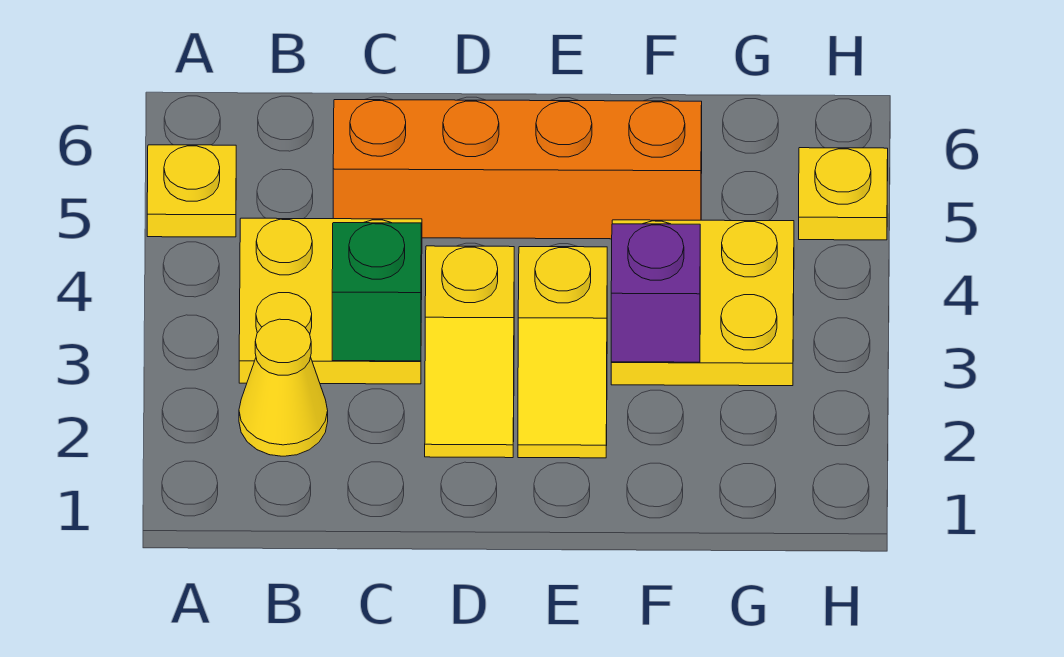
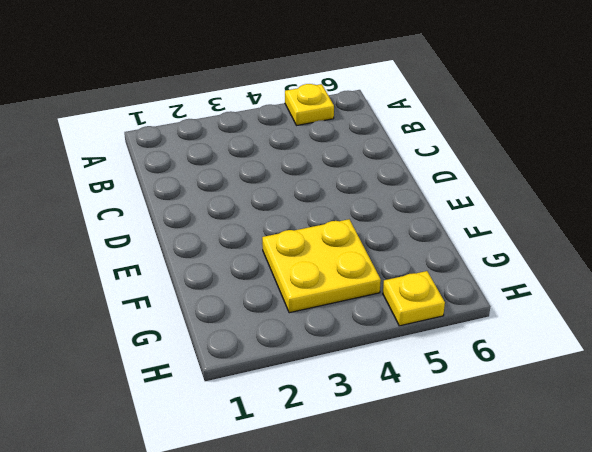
none -> yellow cone B2 level 1
none -> yellow plate B3:C4 level 1

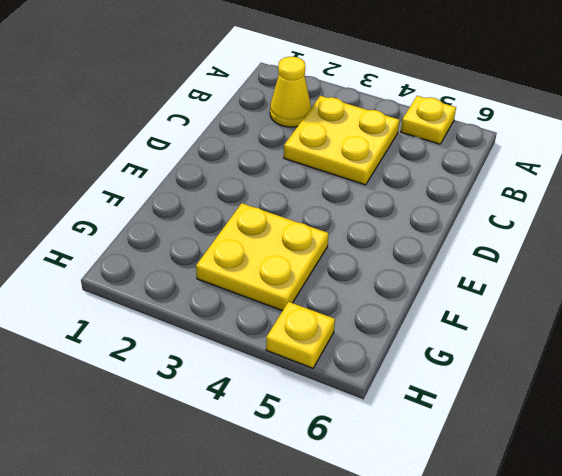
none -> orange brick C5:F5 level 1
none -> yellow slope D2:D3 level 1 top 3

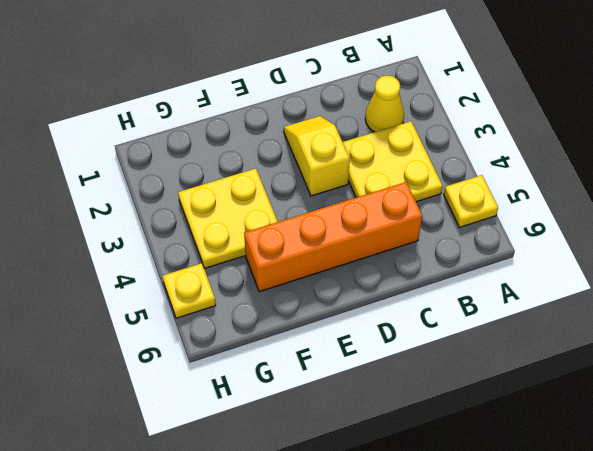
none -> yellow slope E2:E3 level 1 top 3
none -> green brick C3 level 2

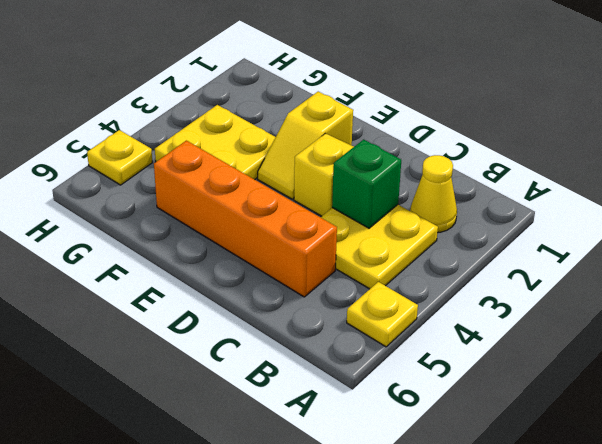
yellow slope E2:E3 level 1 top 2 -> yellow slope E2:E3 level 1 top 3
none -> purple brick F3 level 2

